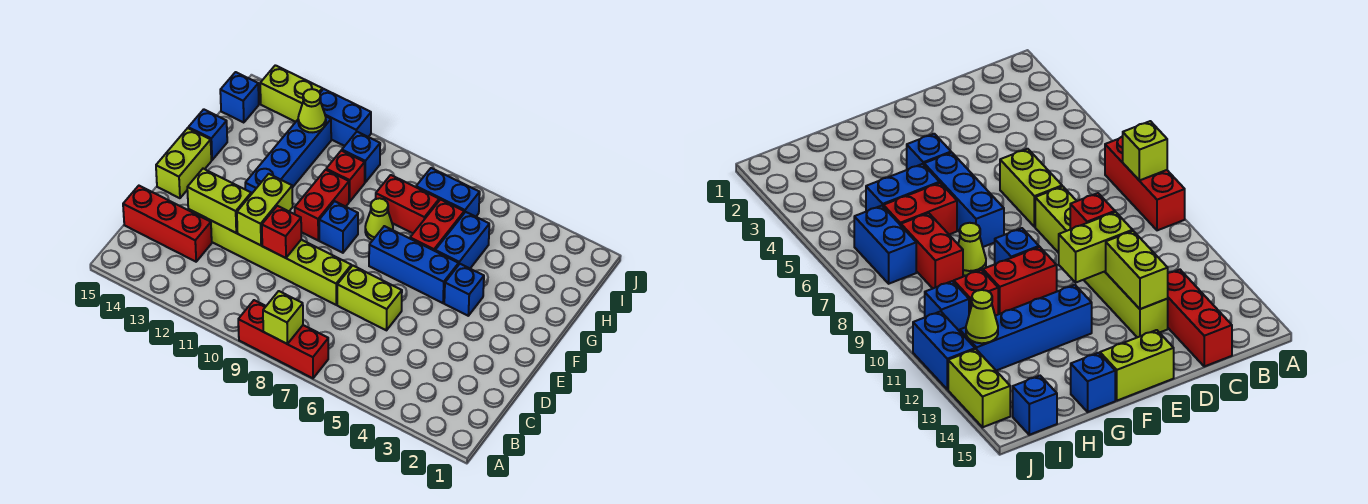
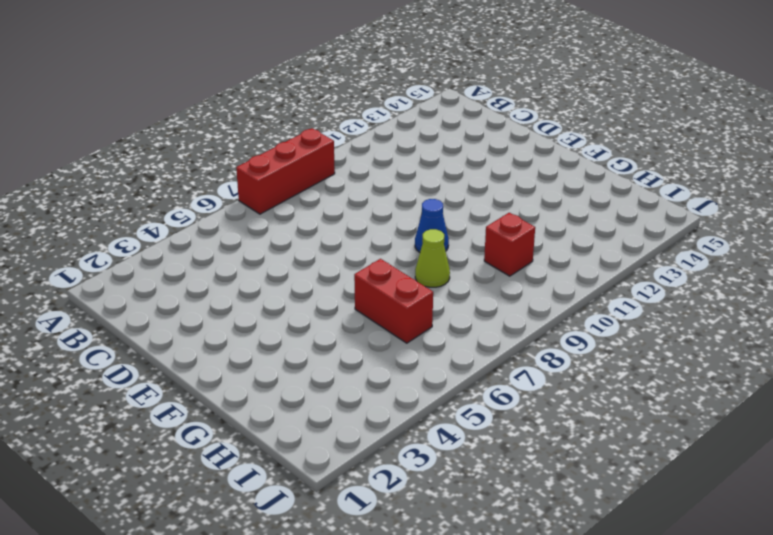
blue cone F9 level 1 -> blue brick F9 level 1
none -> red brick C13:C15 level 1
none -> lime brick D6:D7 level 1
none -> lime brick D8:D13 level 1

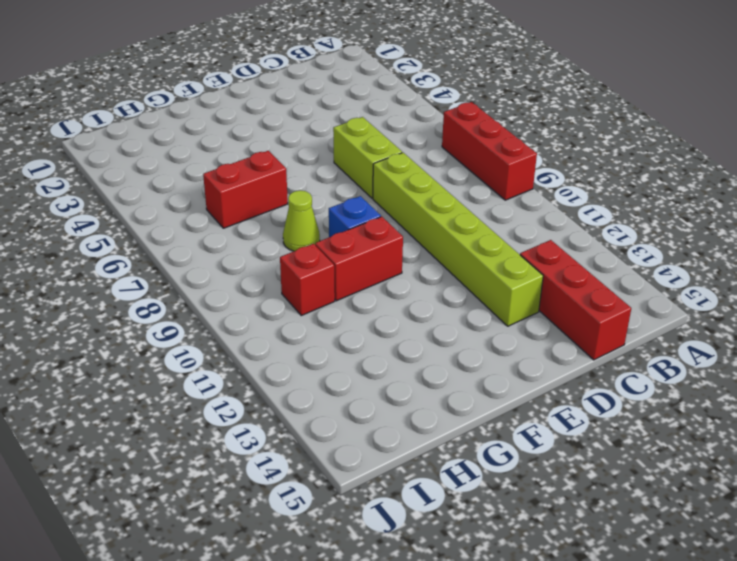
none -> lime brick E15:F15 level 1
none -> blue brick F4 level 1
none -> blue brick F5:F7 level 1

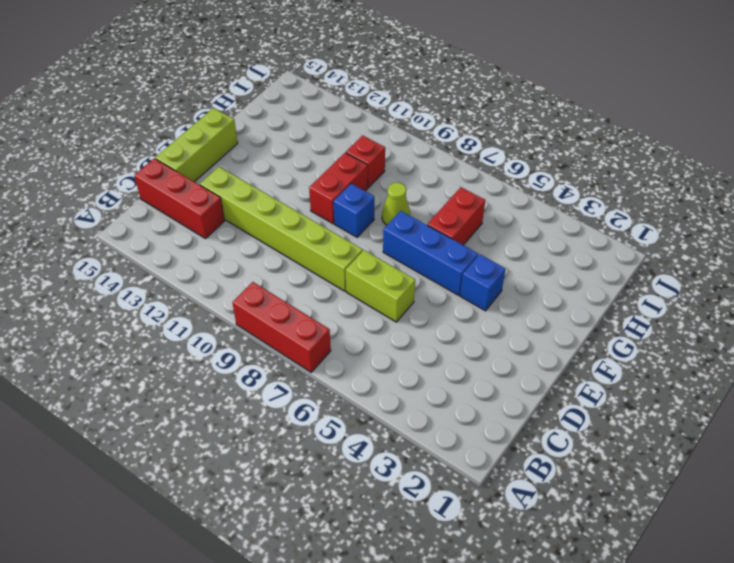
lime brick D15:F15 level 1 -> lime brick E15:F15 level 1
none -> blue brick F12:I12 level 1
none -> blue brick G5:H5 level 1
none -> blue brick G15 level 1

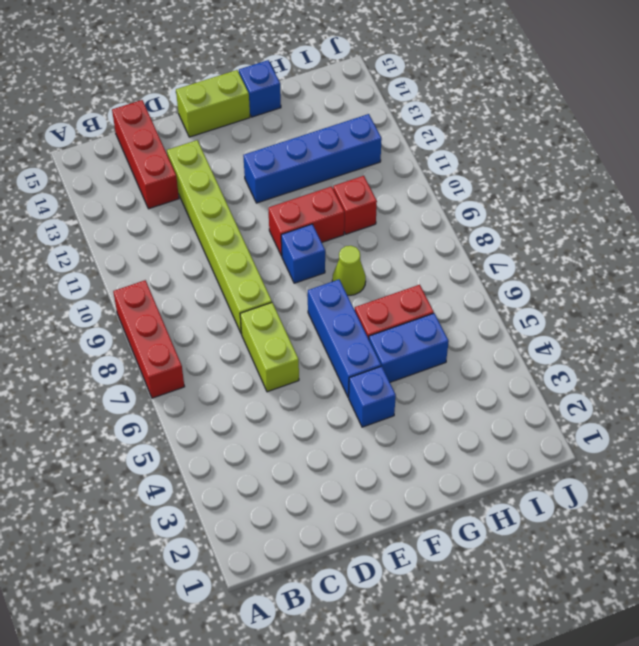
none -> red brick H7:H8 level 1
none -> blue brick I6:I7 level 1
none -> blue brick I10 level 1

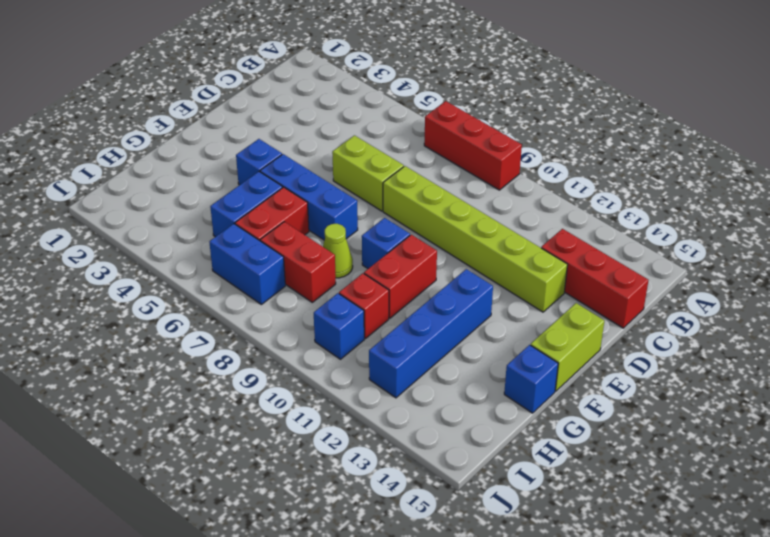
none -> blue brick I15 level 1
none -> blue brick J11:J12 level 1
none -> lime brick J13:J14 level 1

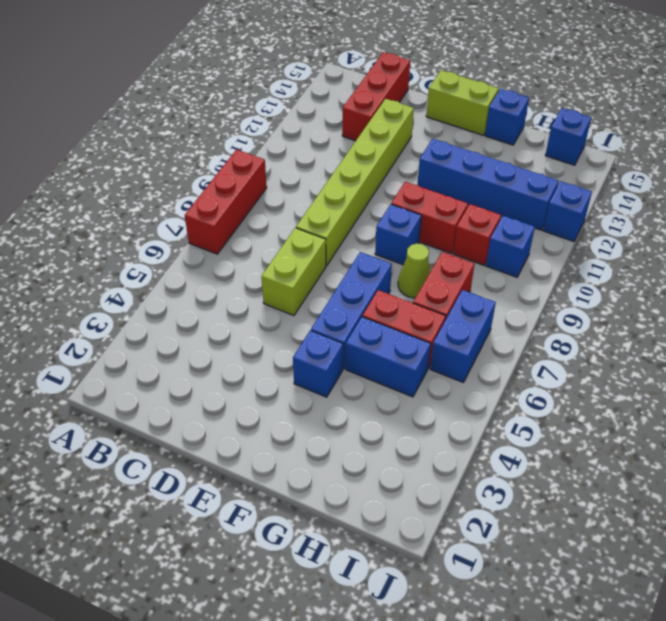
blue brick J12 level 1 -> blue brick J11:J12 level 1
none -> lime brick J13:J14 level 1
none -> lime brick A8 level 2
none -> red brick D10 level 2

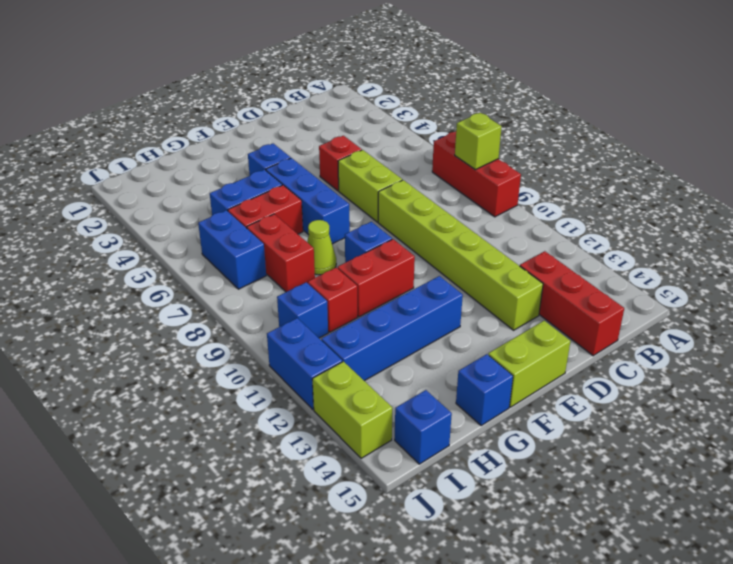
red brick D5 level 1 -> red brick D10 level 2
none -> lime brick D11:E11 level 2
none -> lime brick D12:D13 level 2
none -> lime cone I12 level 2

